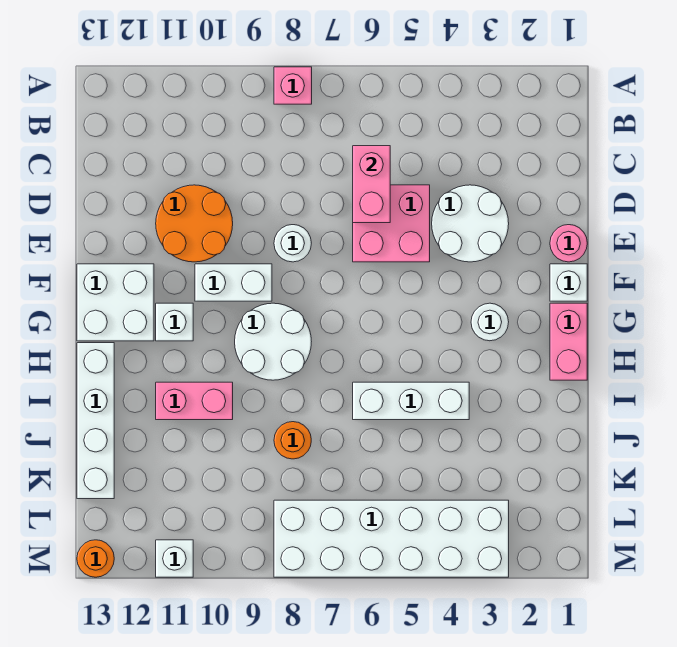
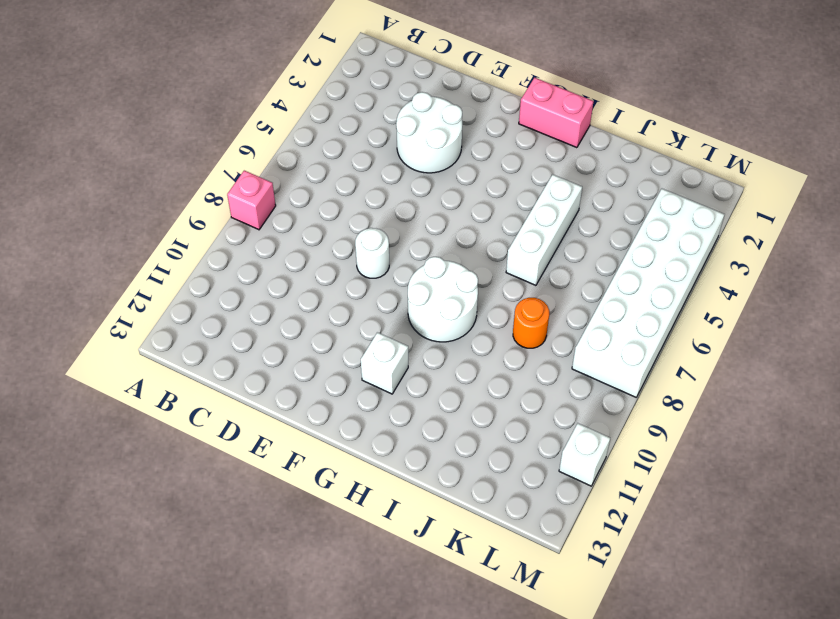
none -> pink brick D5:E6 level 1
none -> orange round brick D10:E11 level 1
none -> pink round brick E1 level 1

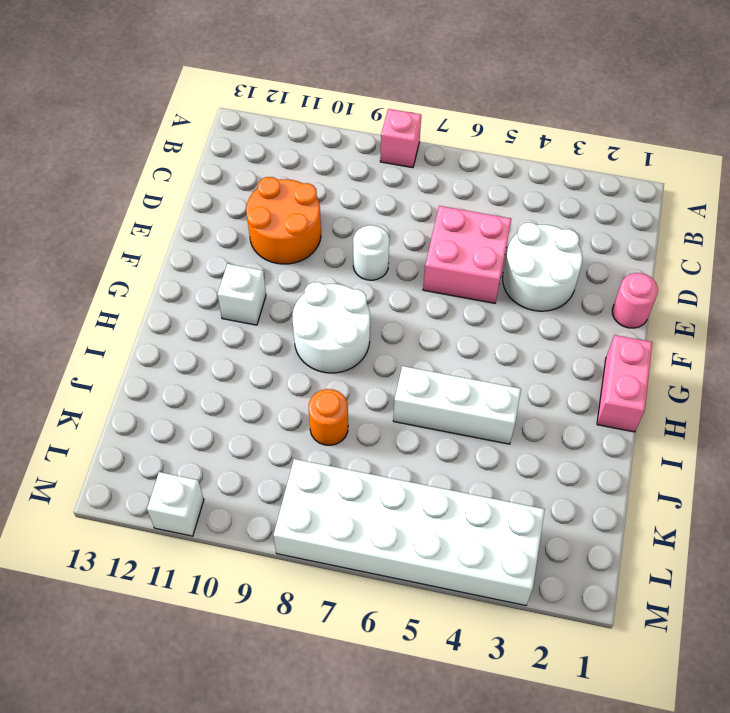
none -> white brick F1 level 1
none -> white brick F9:F10 level 1
none -> white brick F12:G13 level 1

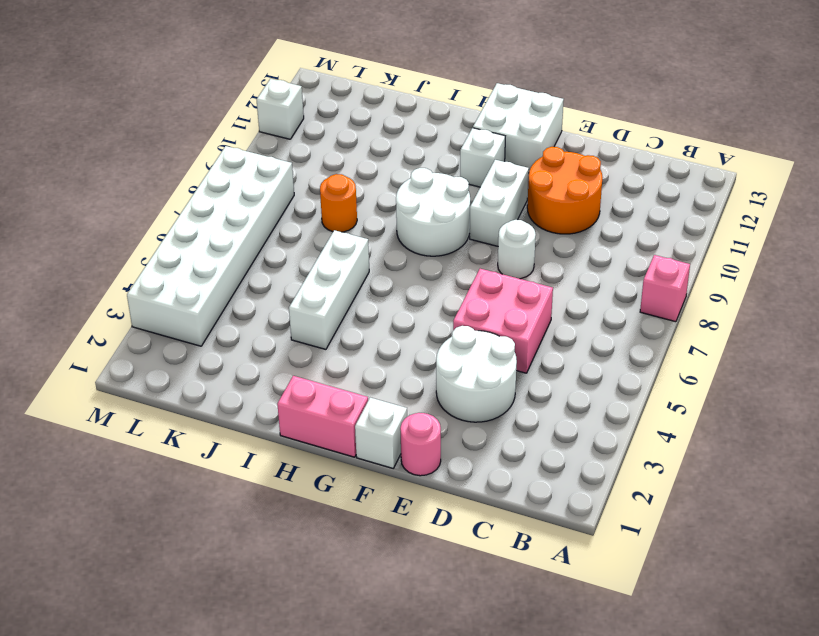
none -> white round brick G3 level 1
none -> white brick H13:K13 level 1
none -> pink brick I10:I11 level 1

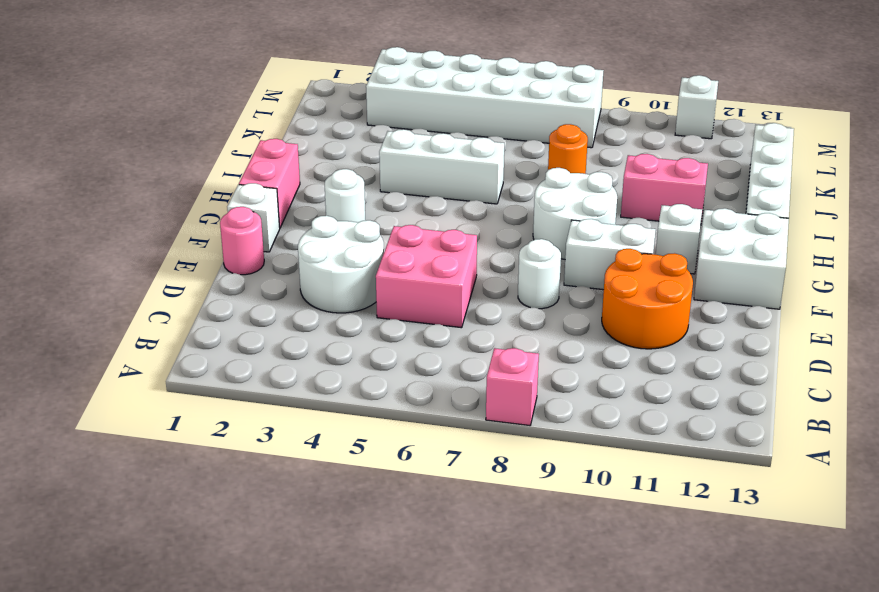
none -> orange round brick M13 level 1
none -> pink brick C6:D6 level 2

